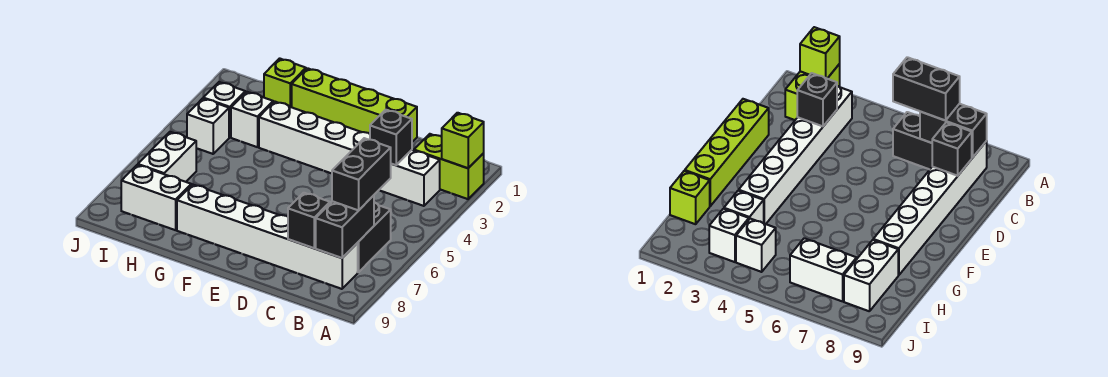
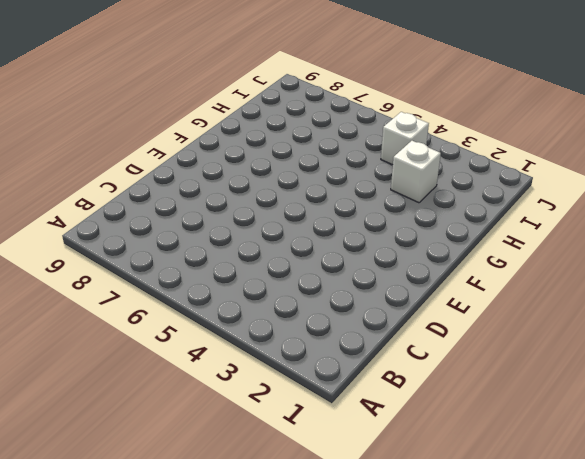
none -> lime brick A2:B2 level 1
none -> white brick B3:G3 level 1
none -> black brick B6:B7 level 1

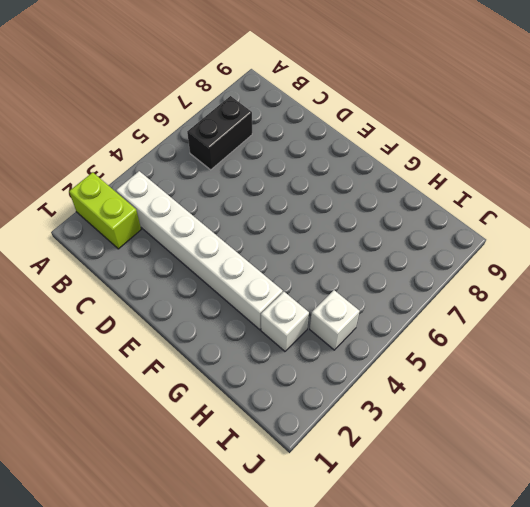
none -> white brick B8:G8 level 1
none -> lime brick D1:G1 level 1
none -> lime brick H1 level 1

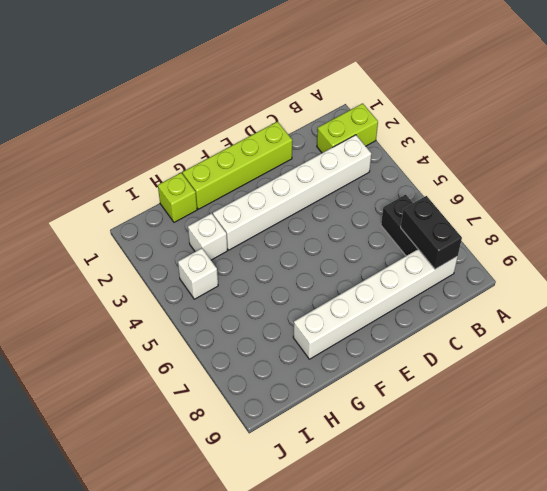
none -> white brick H8:I8 level 1
none -> white brick I3 level 1
none -> white brick I6:I7 level 1

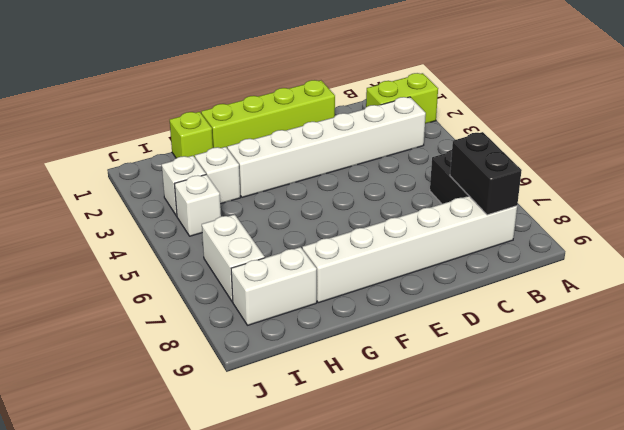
none -> lime brick A2 level 2
none -> black brick C3 level 2
none -> black brick C8 level 2

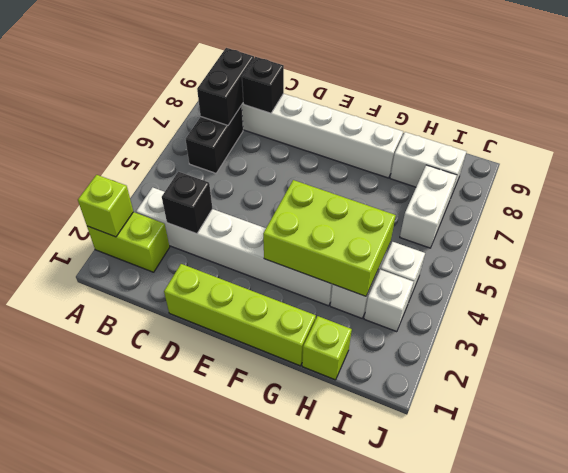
lime brick F3:H4 level 2 -> none
none -> black brick B6:B7 level 3

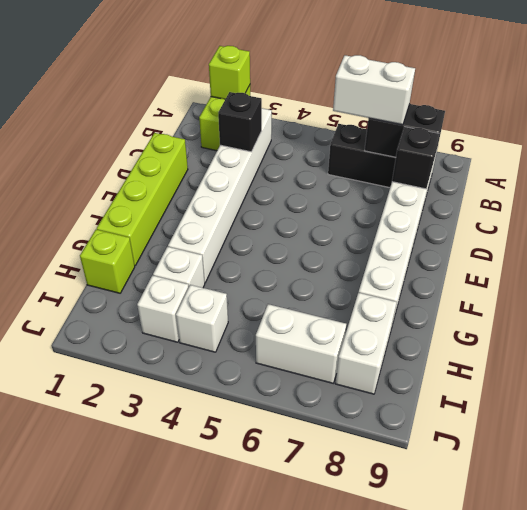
white brick B6:B7 level 3 -> black brick B6:B7 level 3

